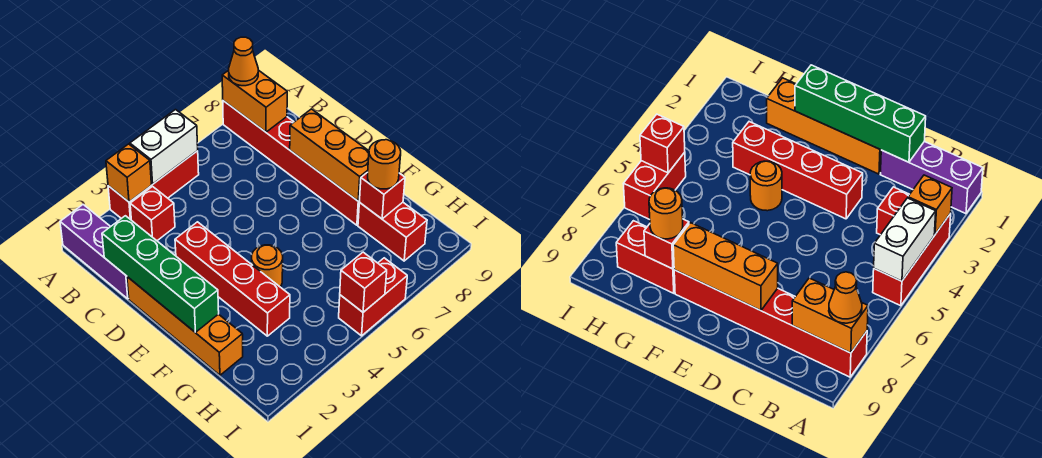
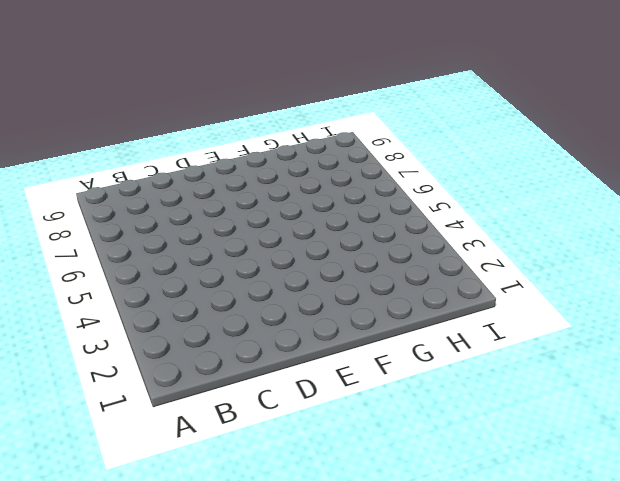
none -> purple brick A1:C1 level 1
none -> red brick A3:A5 level 1
none -> red brick A8:F8 level 1

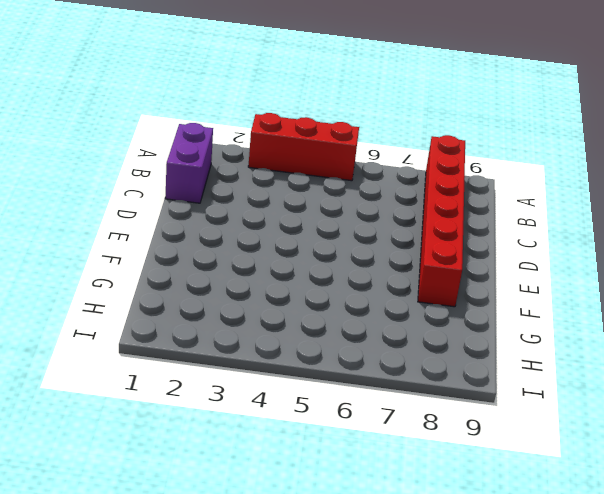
purple brick B1:C1 level 1 -> purple brick A1:C1 level 1
none -> red brick B3 level 1
none -> orange brick D1:G1 level 1
none -> red brick D3:G3 level 1

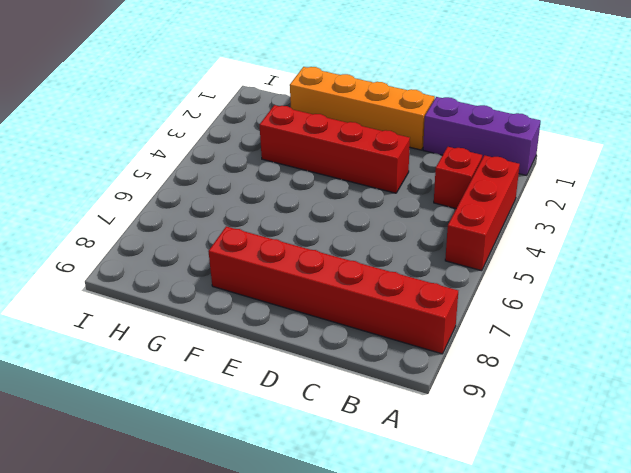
none -> orange round brick F4 level 1
none -> red brick G8:H8 level 1
none -> red brick I5:I6 level 1

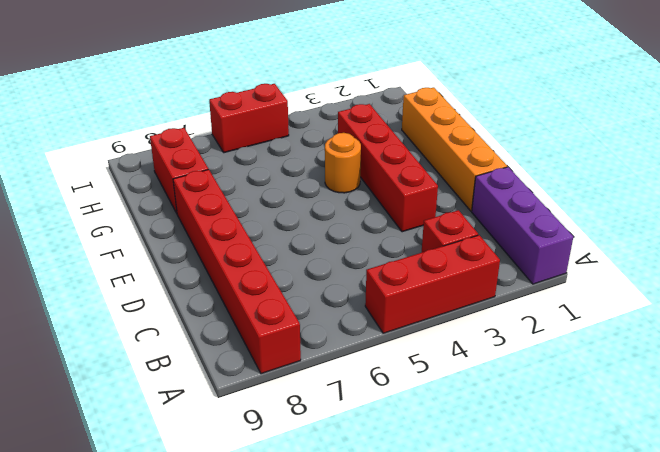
none -> orange brick A3 level 2
none -> white brick A4:A5 level 2
none -> orange brick A8:B8 level 2

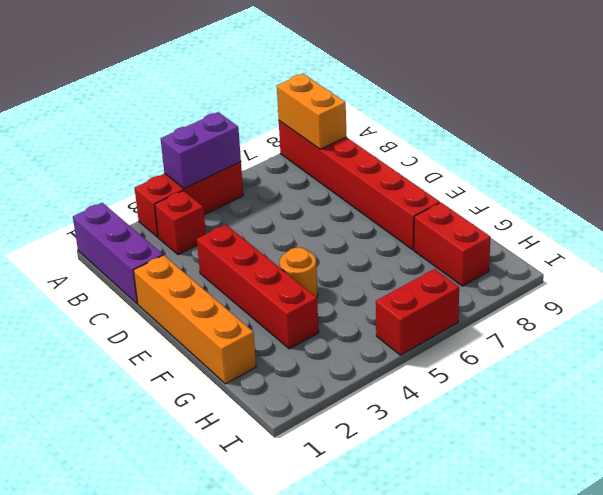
purple brick A4:A5 level 2 -> white brick A4:A5 level 2
none -> orange brick A3 level 2
none -> green brick C1:F1 level 2
none -> orange brick D8:F8 level 2

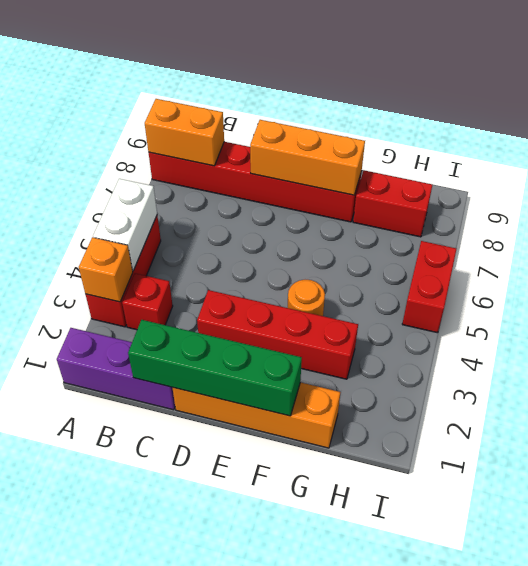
none -> red brick G8 level 2
none -> red brick I5 level 2
none -> orange cone A8 level 3

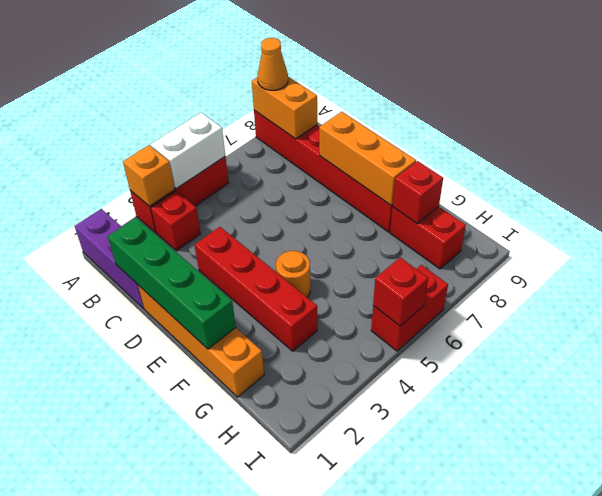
none -> orange round brick G8 level 3

